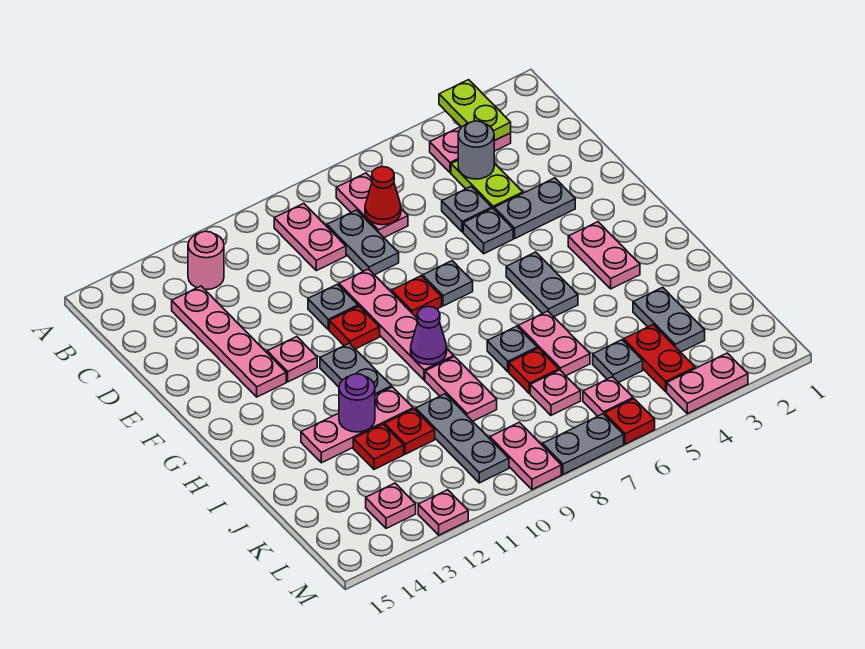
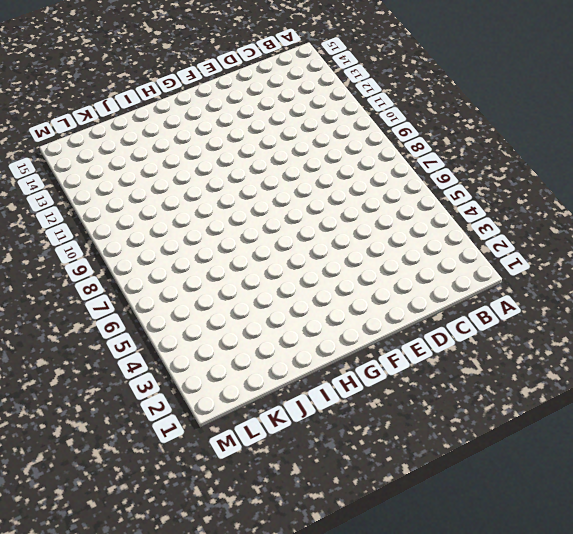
none -> pink plate B3:B4 level 1
none -> pink plate B7:C7 level 1
none -> pink plate B9:C9 level 1
none -> pink round brick B12 level 1

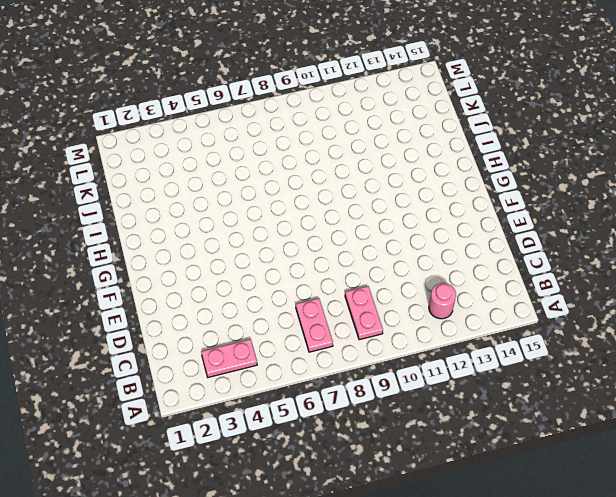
none -> lime plate C4:D4 level 1
none -> grey plate C8:D8 level 1
none -> pink plate C13:F13 level 1
none -> grey plate D5 level 1

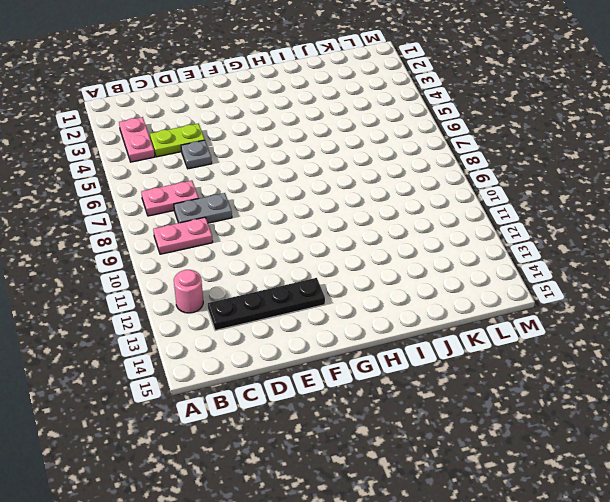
black plate C13:F13 level 1 -> pink plate C13:F13 level 1
none -> grey plate E3:E4 level 1
none -> grey plate E5 level 1
none -> pink plate E9:H9 level 1
none -> grey plate E10 level 1

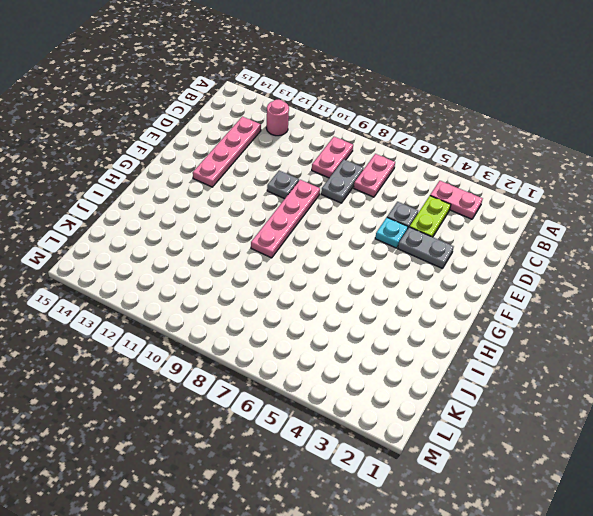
cyan plate E5 level 1 -> grey plate E5 level 1
none -> grey plate F7 level 1
none -> red plate F8 level 1
none -> red plate F10 level 1
none -> pink plate F12 level 1

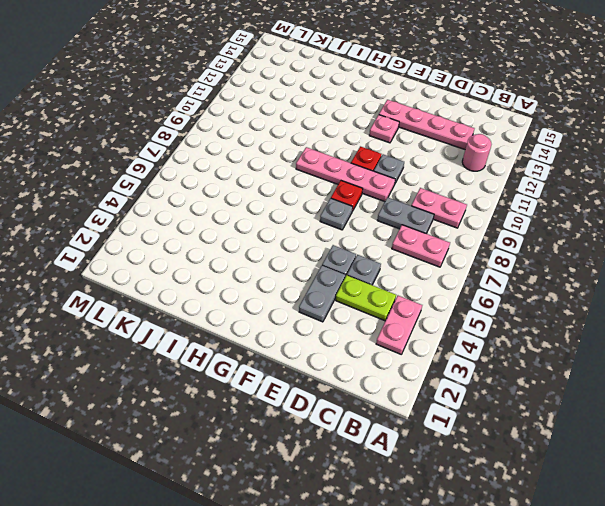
none -> pink plate G3:H3 level 1
none -> grey plate G5:H5 level 1
none -> grey plate G11:H11 level 1
none -> pink plate I6:J6 level 1

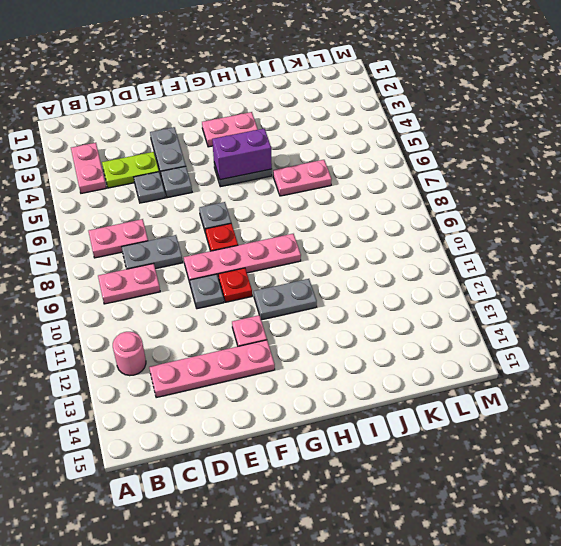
purple brick G5:H5 level 2 -> none
none -> grey plate I7 level 1
none -> pink plate I9:J9 level 1
none -> pink plate I11:I13 level 1
none -> grey plate J3:K3 level 1

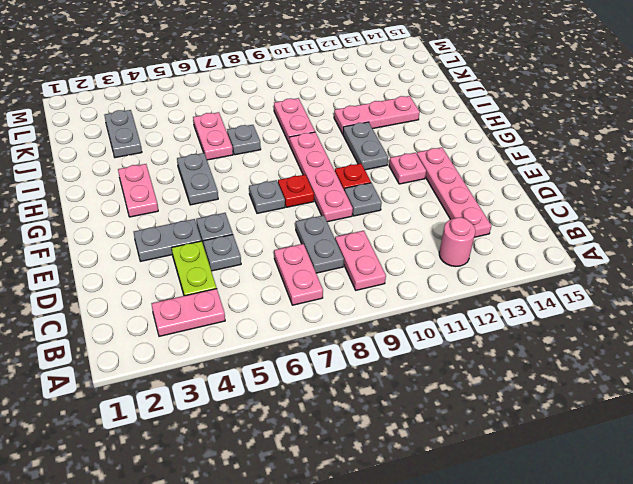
none -> red plate J7 level 1
none -> grey plate J10:L10 level 1
none -> red plate J11 level 1
none -> red plate J12 level 1

